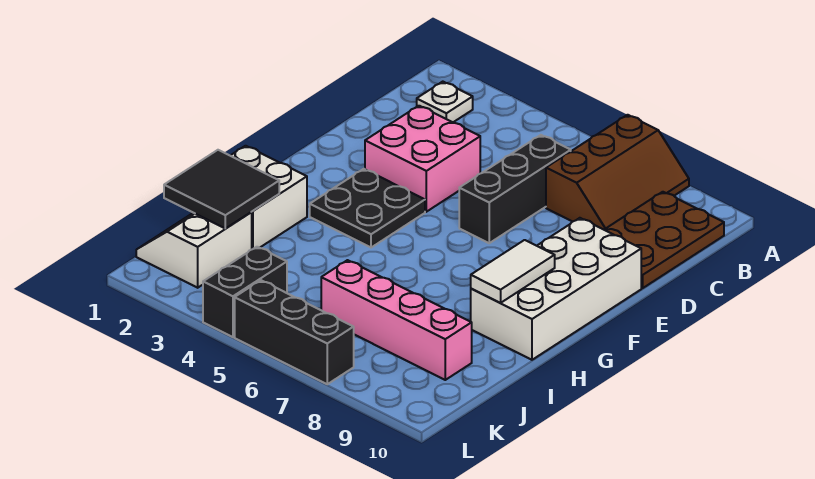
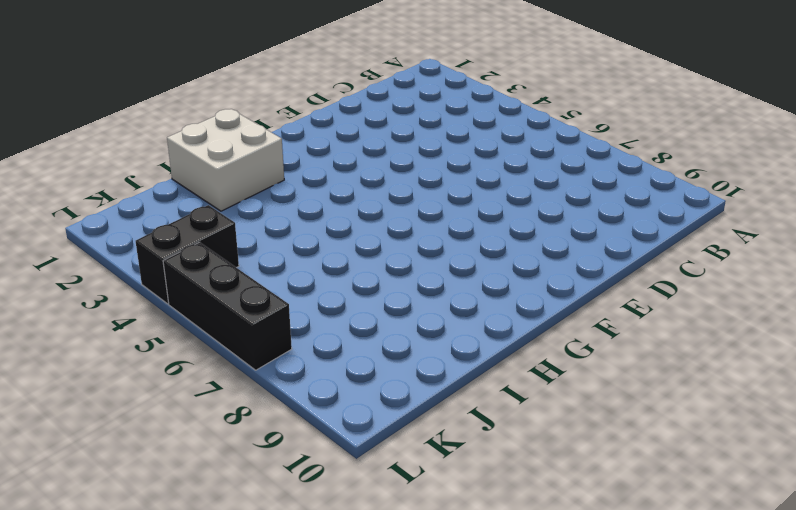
none -> brown slope A7:C8 level 1 top 7
none -> white plate B2 level 1
none -> brown plate B9:D10 level 1

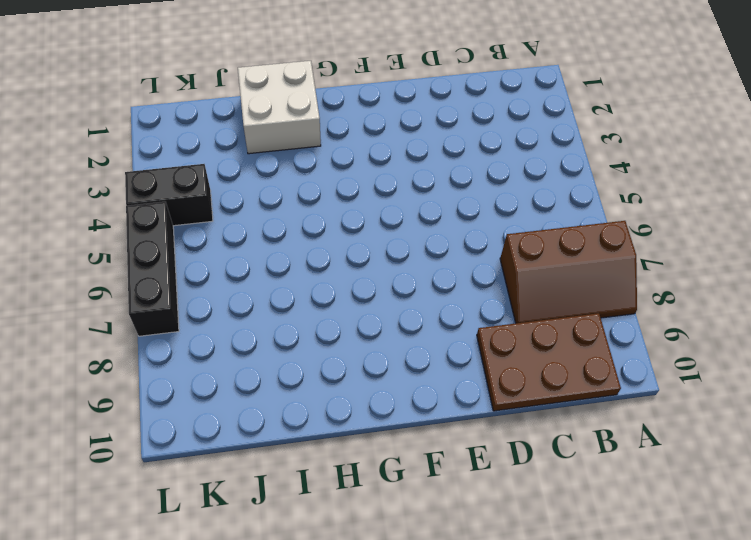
none -> white plate B2 level 1
none -> black brick C6:E6 level 1
none -> pink brick D3:E4 level 1

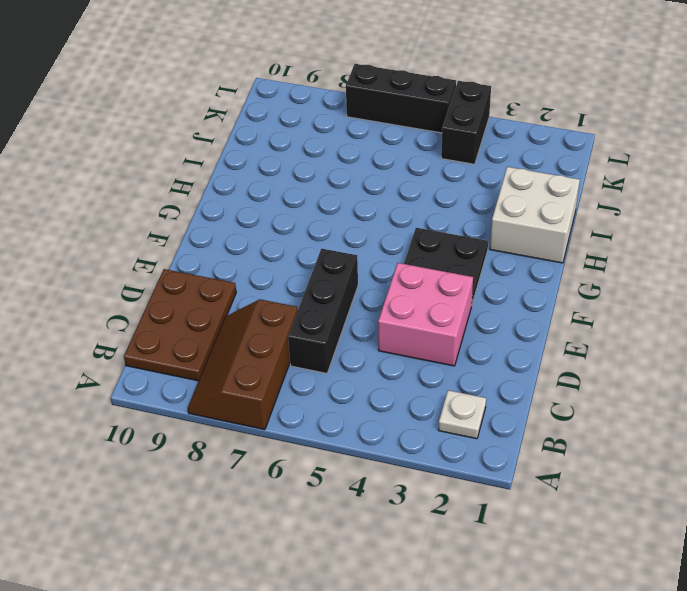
none -> white brick E9:H10 level 1
none -> white slope J1:K2 level 1 top 2
none -> pink brick J6:J9 level 1

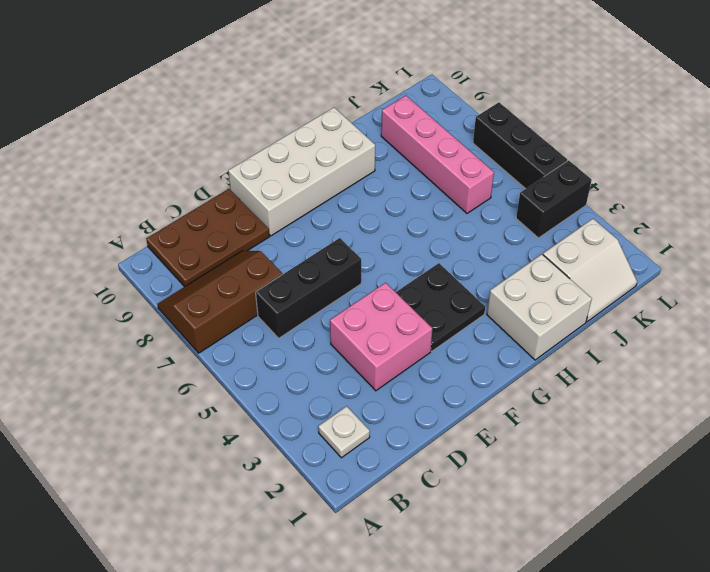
none -> white tile G9:H9 level 2
none -> black tile I1:J2 level 2

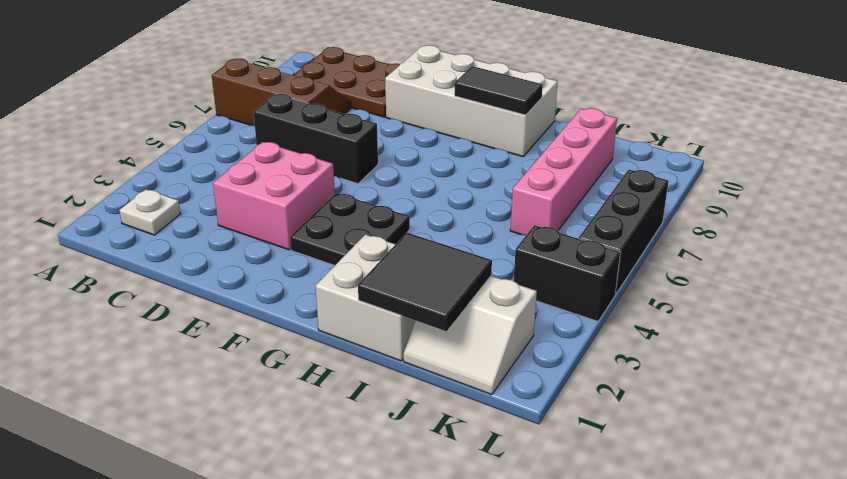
black tile G9:H9 level 2 -> white tile G9:H9 level 2

